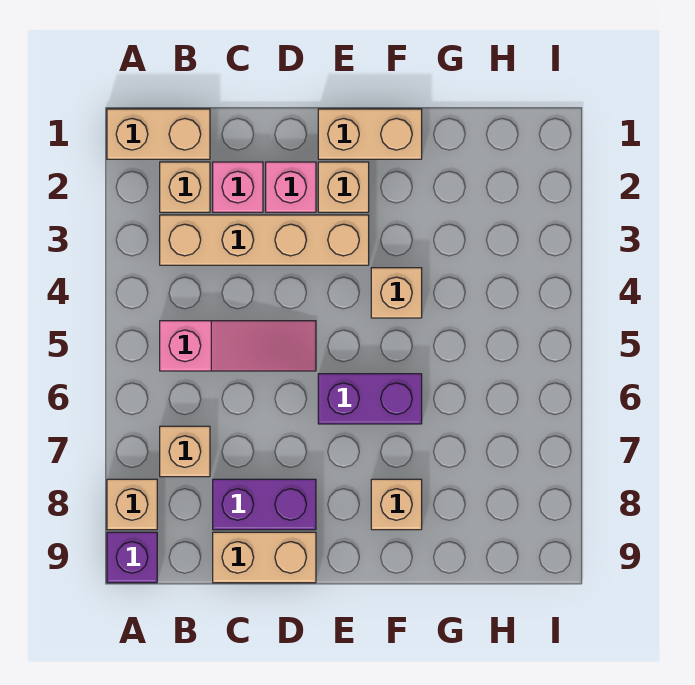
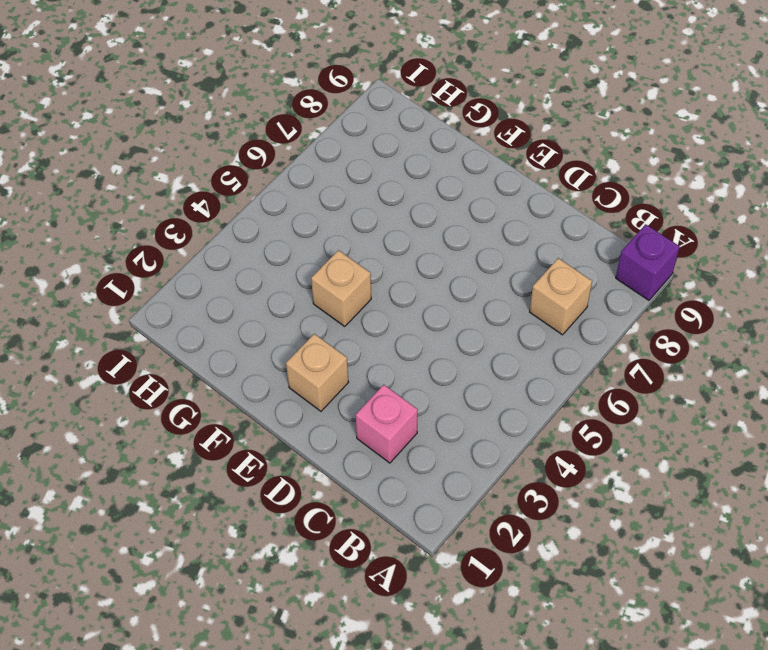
none -> tan brick A1:B1 level 1
none -> tan brick A8 level 1
none -> tan brick B2 level 1

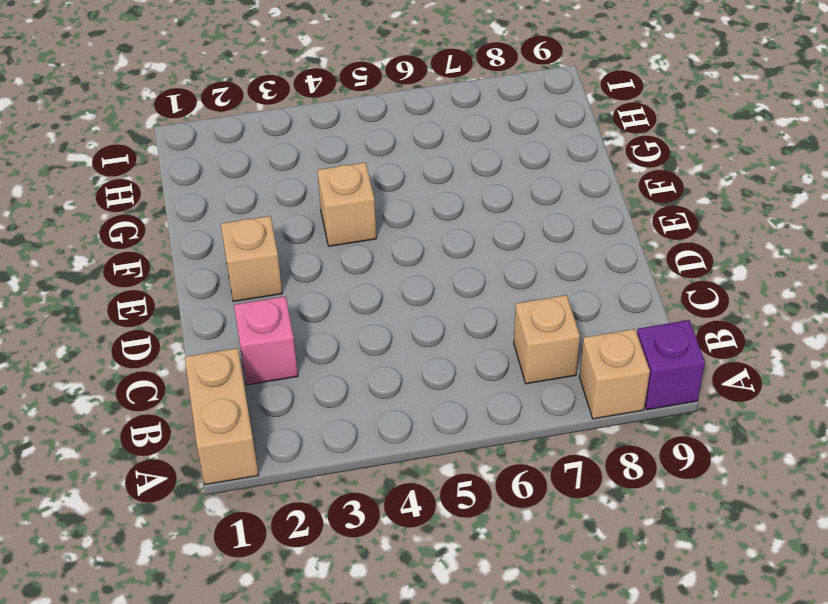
none -> tan brick B2 level 1
none -> tan brick B3:E3 level 1
none -> pink slope B5:D5 level 1 top B

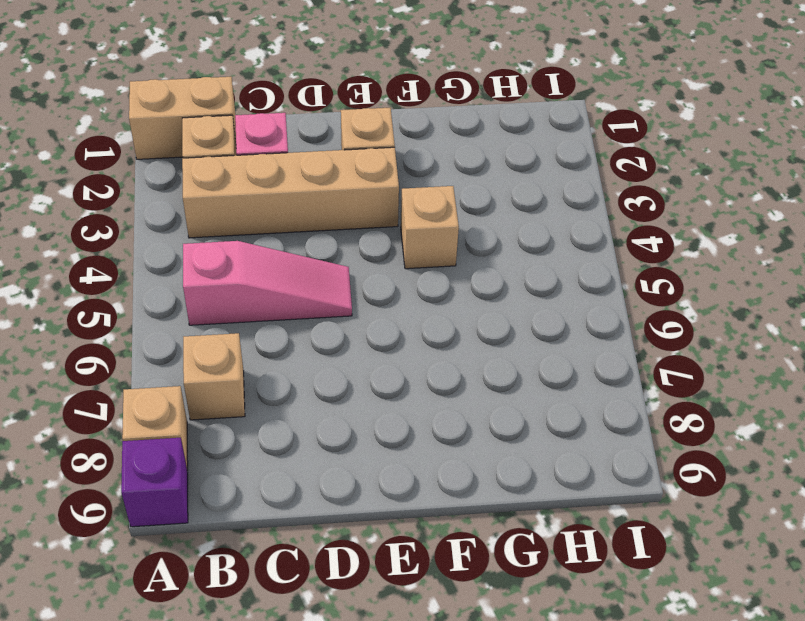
none -> purple brick C8:D8 level 1
none -> tan brick C9:D9 level 1
none -> pink brick D2 level 1

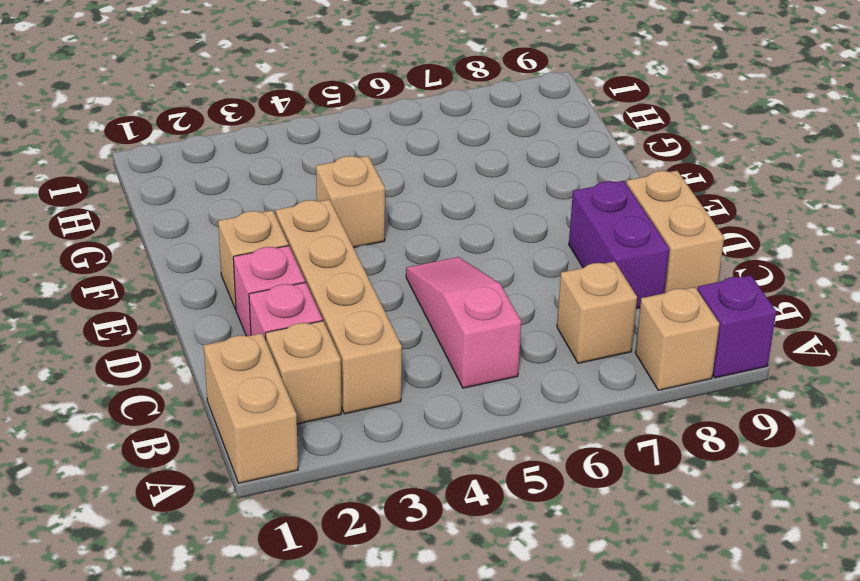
none -> tan brick E1:F1 level 1
none -> purple brick E6:F6 level 1
none -> tan brick F8 level 1

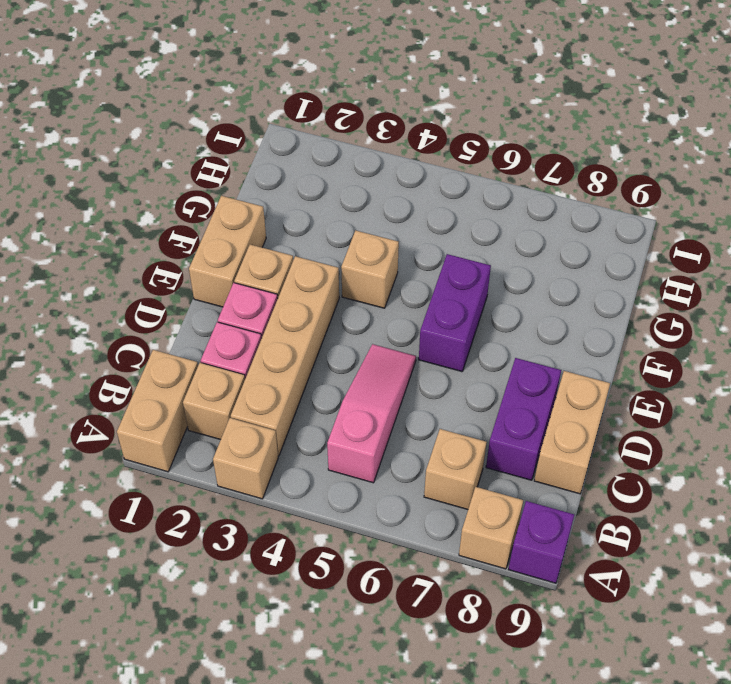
tan brick A3 level 1 -> tan brick F8 level 1

